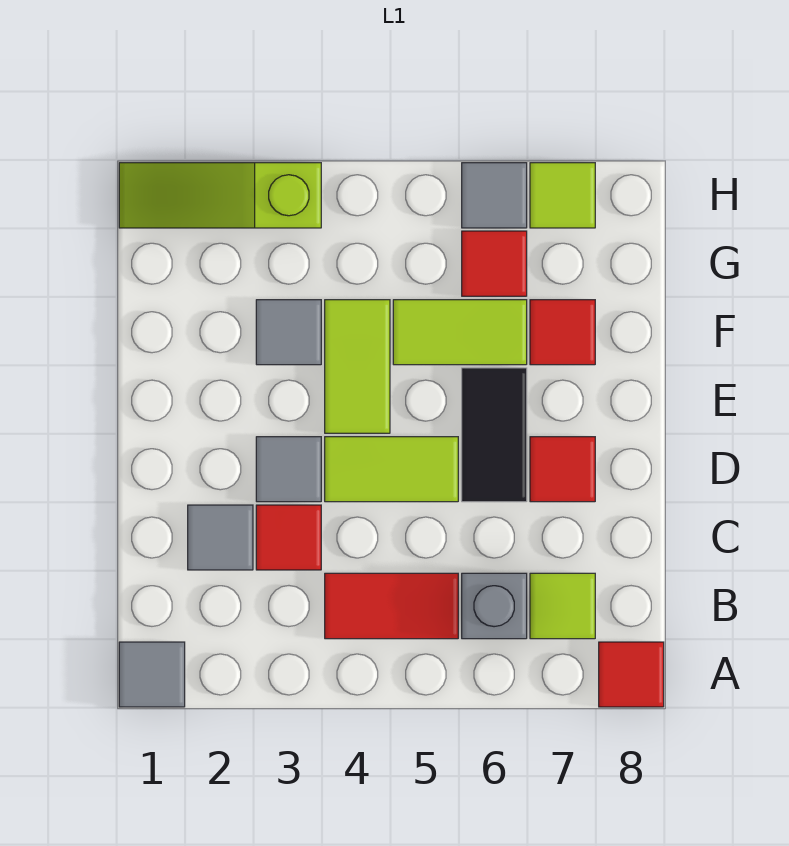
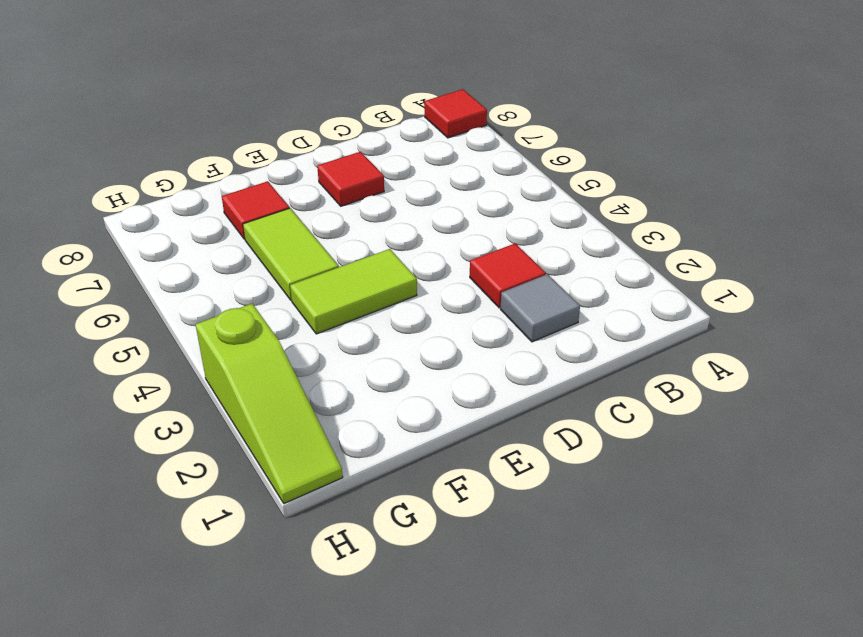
none -> grey tile A1 level 1
none -> red tile B4:B5 level 1
none -> grey brick B6 level 1

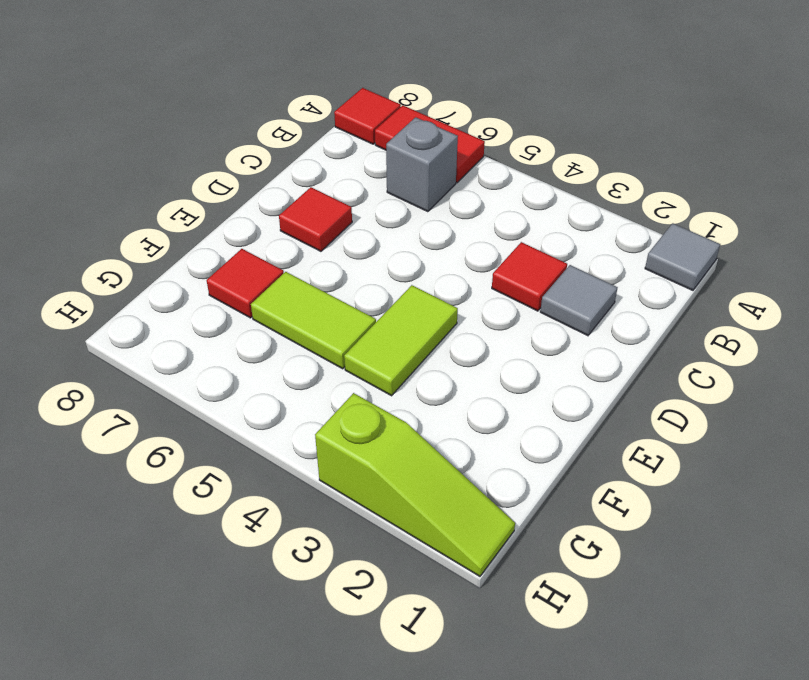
red tile A6:A7 level 1 -> red tile B4:B5 level 1
none -> lime tile B7 level 1
none -> grey tile D3 level 1
none -> lime tile D4:D5 level 1

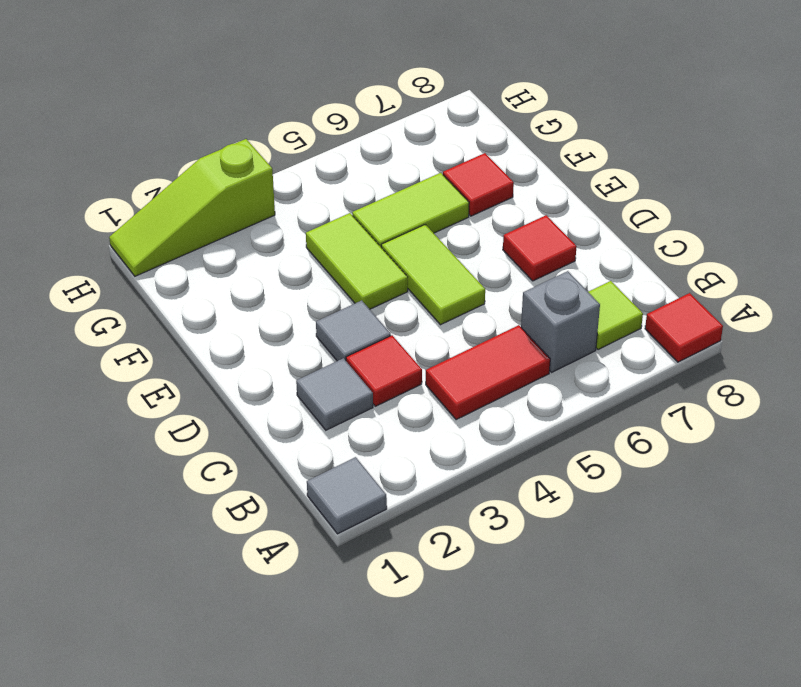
lime tile D5:E5 level 1 -> lime tile D4:D5 level 1
none -> black tile D6:E6 level 1
none -> grey tile F3 level 1
none -> red tile G6 level 1

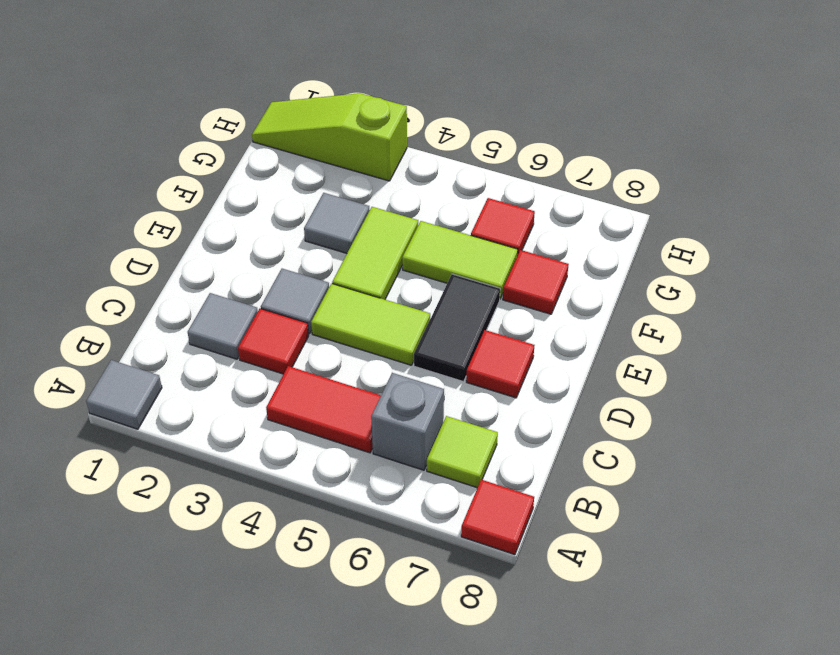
none -> grey tile H6 level 1
none -> lime tile H7 level 1

